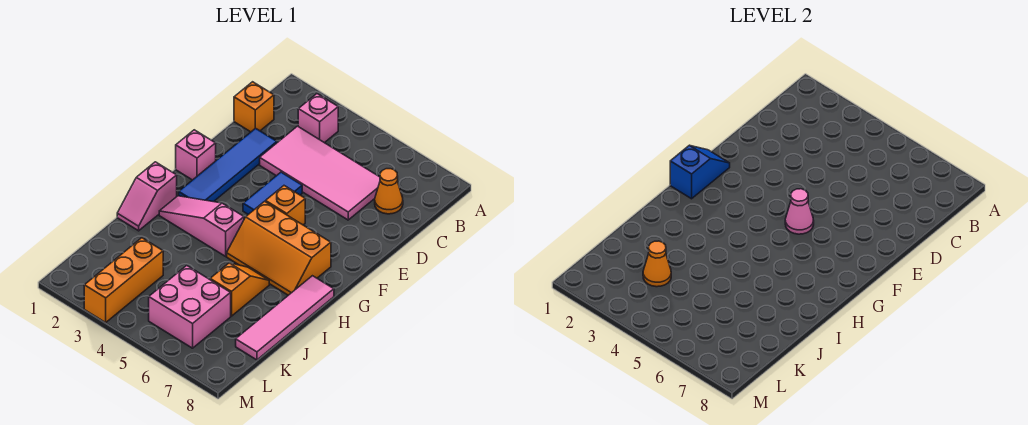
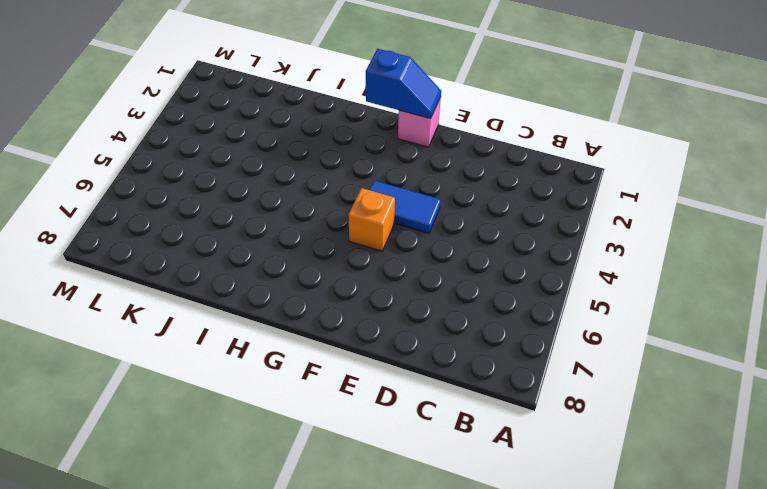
none -> pink brick B3 level 1
none -> orange brick C1 level 1
none -> pink tile C3:D6 level 1

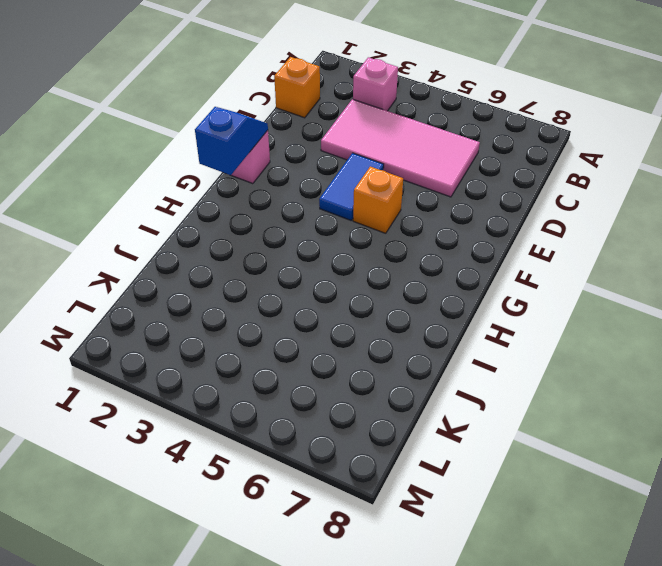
none -> orange cone C7 level 1
none -> blue tile D2:G2 level 1
none -> orange slope G5:H7 level 1 top G

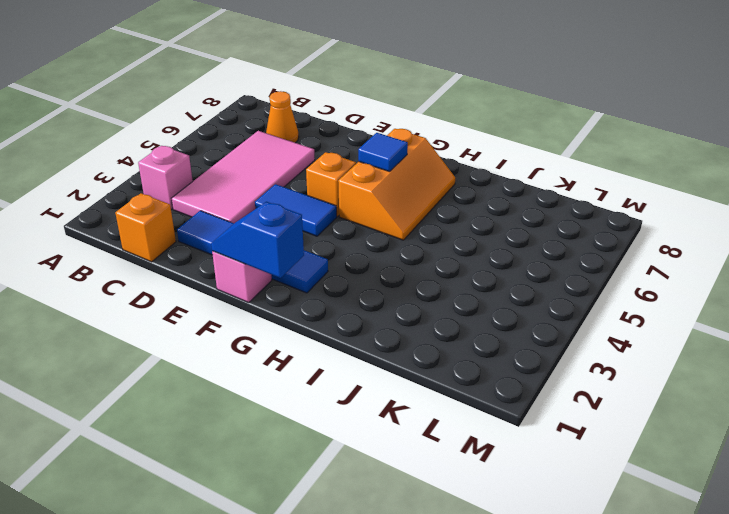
blue tile G6 level 2 -> none
none -> pink slope H1:I1 level 1 top H
none -> pink slope H2:H4 level 1 top 4
none -> pink tile H8:K8 level 1

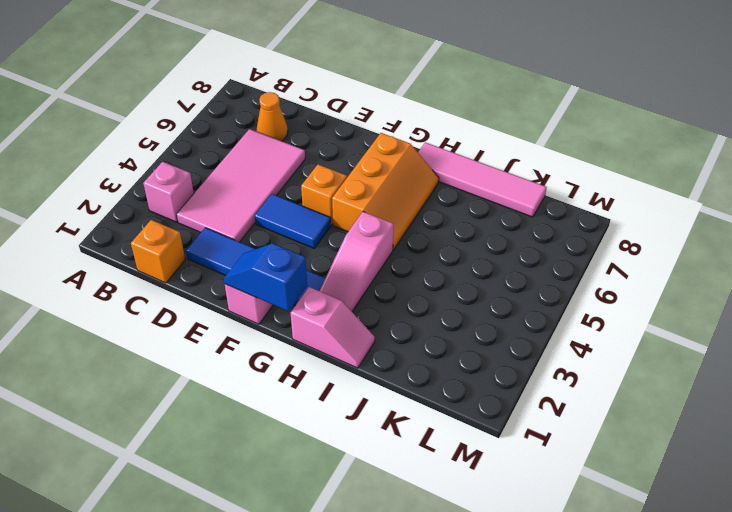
none -> orange slope I6:J6 level 1 top J
none -> orange brick K3:M3 level 1
none -> pink brick K5:L6 level 1

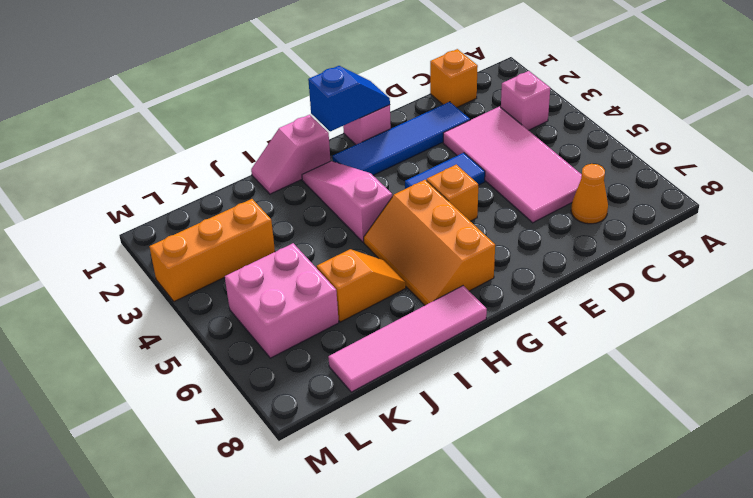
none -> pink cone F5 level 2
none -> orange cone K3 level 2

